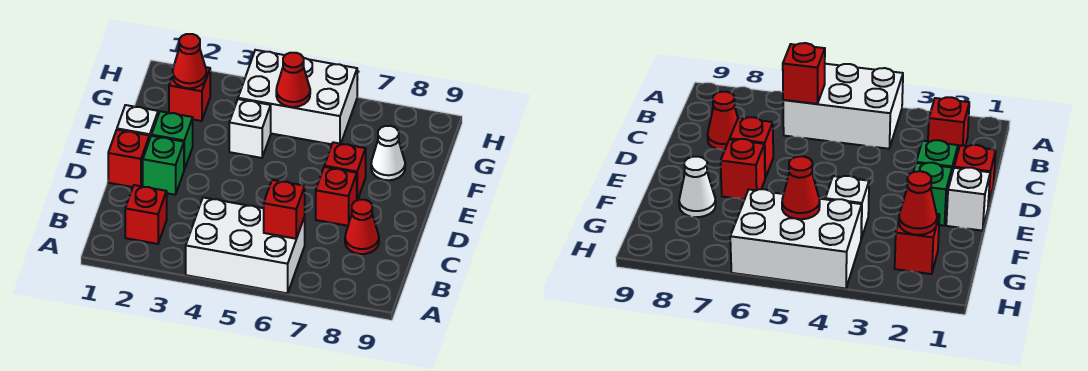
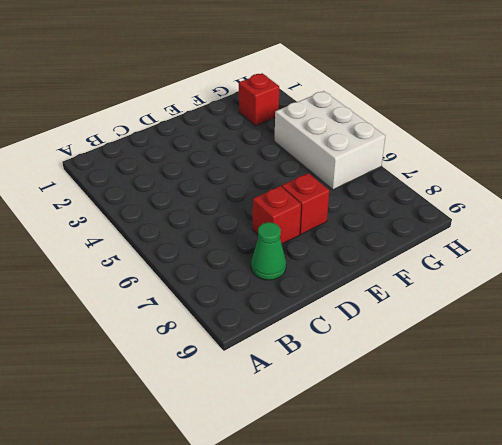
green cone C8 level 1 -> red cone C8 level 1
none -> white brick A4:B6 level 1
none -> red brick B2 level 1
none -> red brick D1 level 1

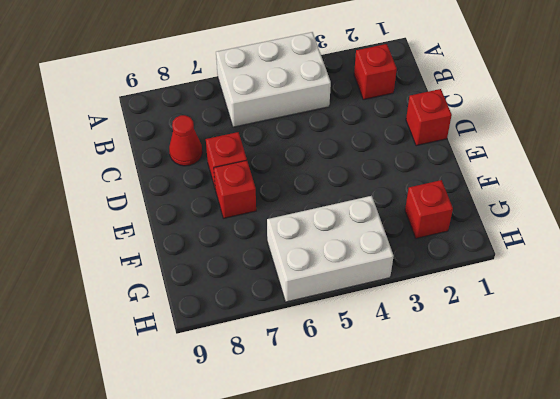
none -> green brick D2 level 1
none -> white brick E1 level 1
none -> green brick E2 level 1

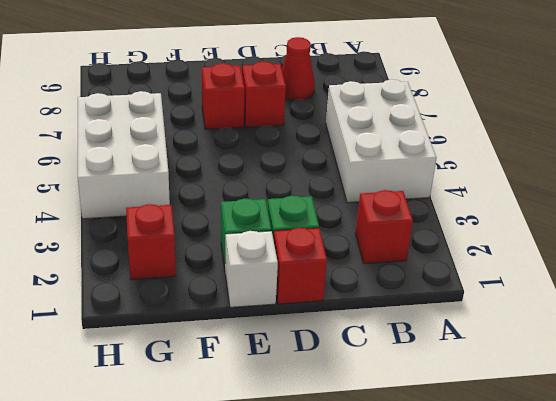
none -> white brick F4 level 1
none -> white cone F8 level 1
none -> red brick B6 level 2

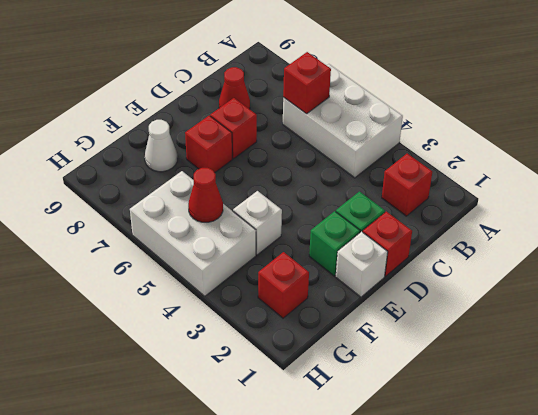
none -> red cone G2 level 2

